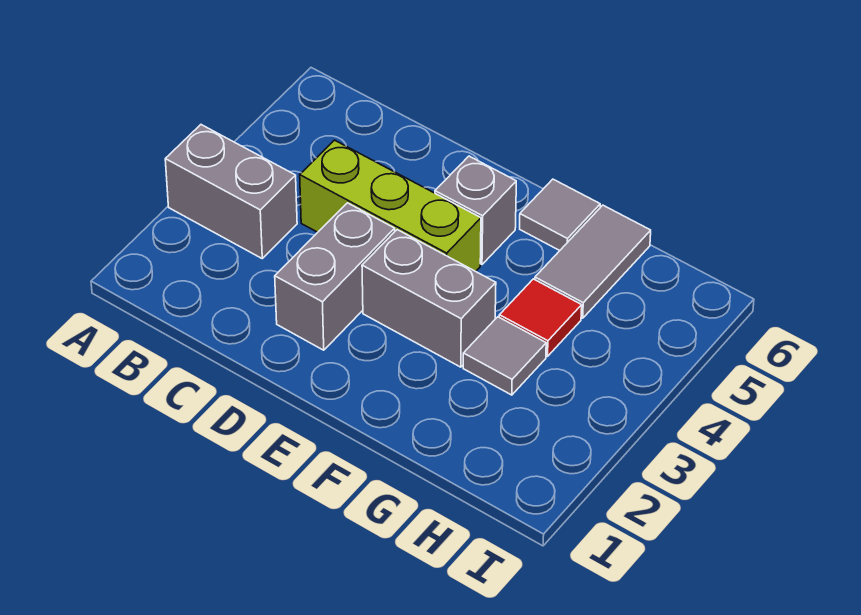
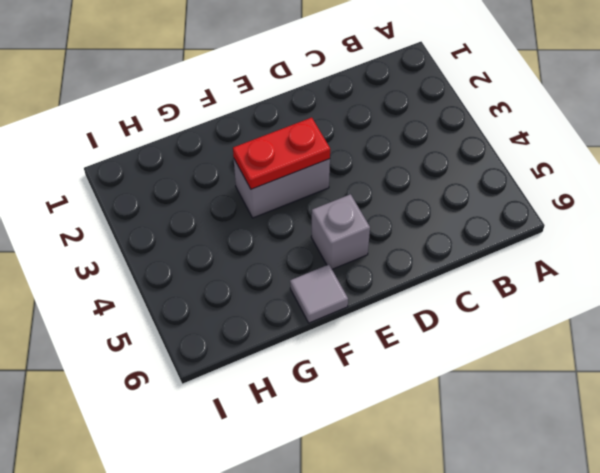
red plate E3:F3 level 2 -> none
none -> grey brick A3:B3 level 1
none -> lime brick C4:E4 level 1

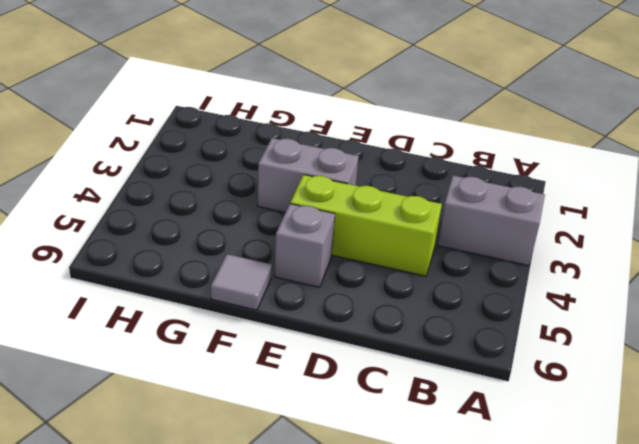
none -> grey brick D2:D3 level 1
none -> grey tile G3 level 1

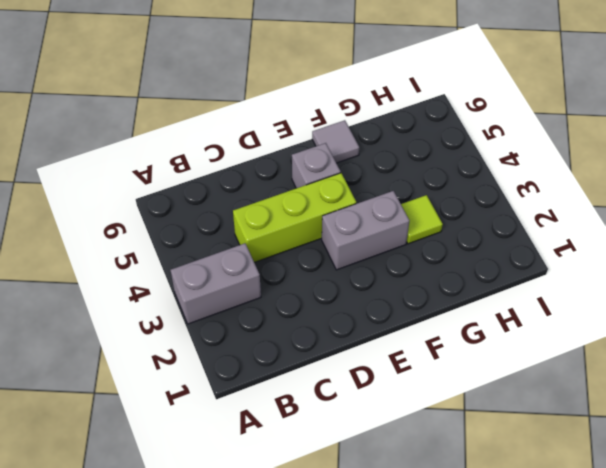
lime tile G3 level 1 -> grey tile G3 level 1
none -> grey brick D2:D3 level 1
none -> red tile G4 level 1

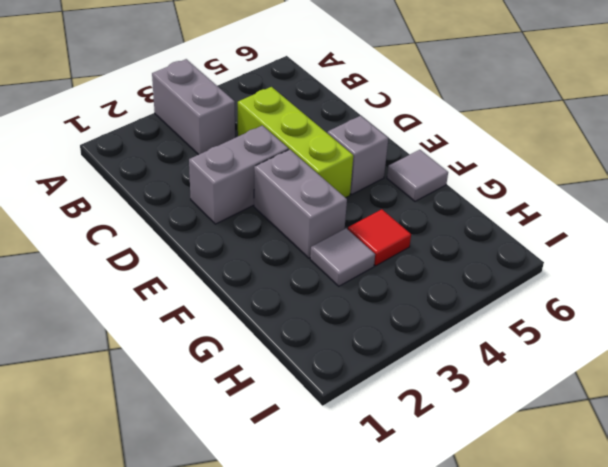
none -> grey tile G5:G6 level 1

